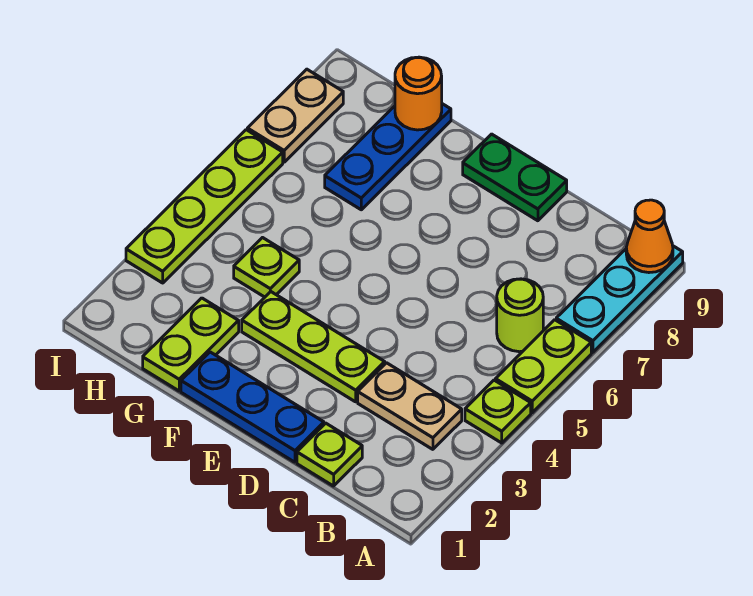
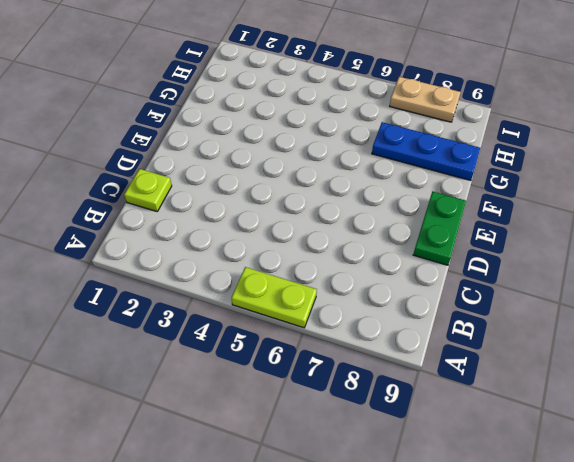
none -> lime plate A4 level 1
none -> cyan plate A7:A9 level 1
none -> tan plate B3:C3 level 1

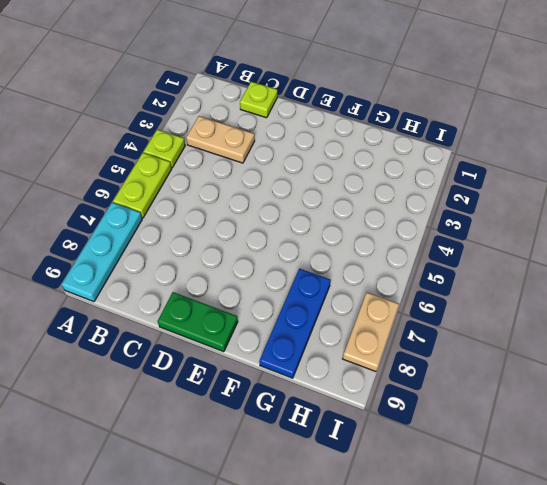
none -> lime round brick B6 level 1
none -> blue plate D1:F1 level 1
none -> lime plate D3:F3 level 1

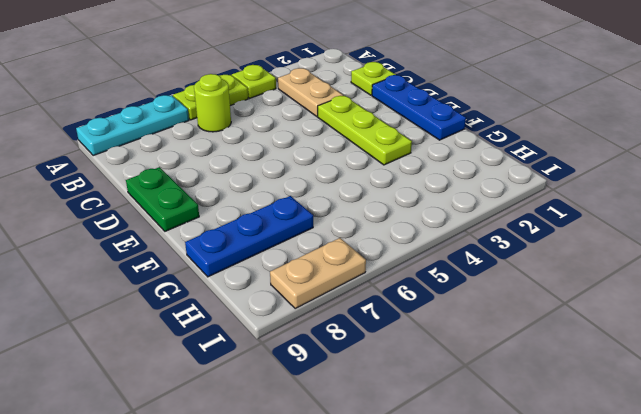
none -> lime plate G1:G2 level 1
none -> lime plate G4 level 1
none -> lime plate I3:I6 level 1

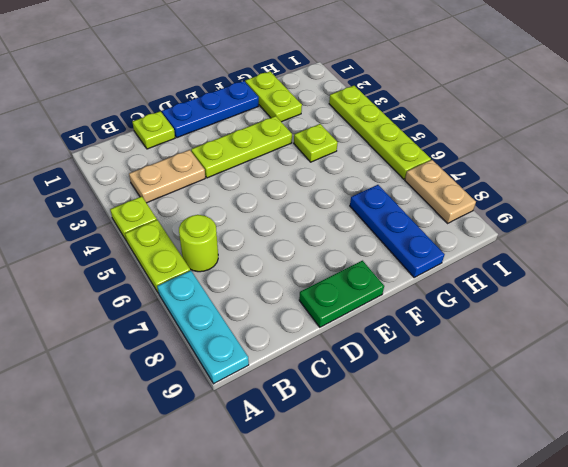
none -> orange cone A9 level 2
none -> orange round brick G9 level 2

